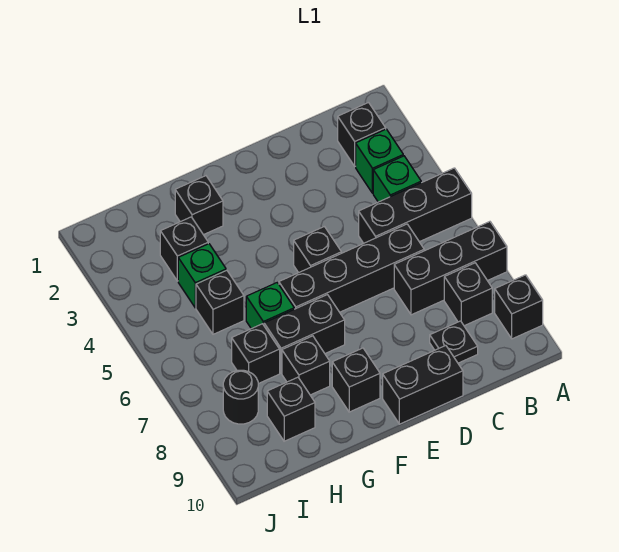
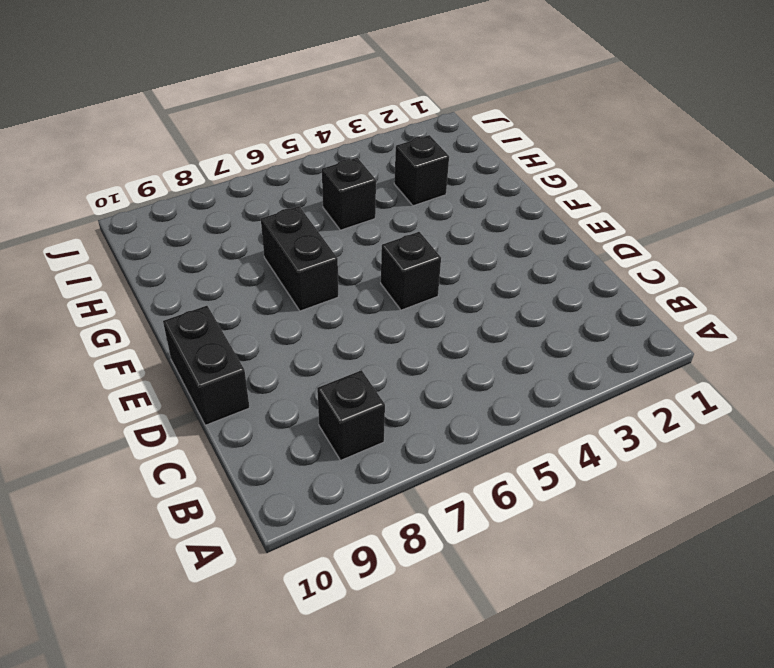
none -> black brick A5:C5 level 1
none -> black brick A7:C7 level 1
none -> black brick A9 level 1

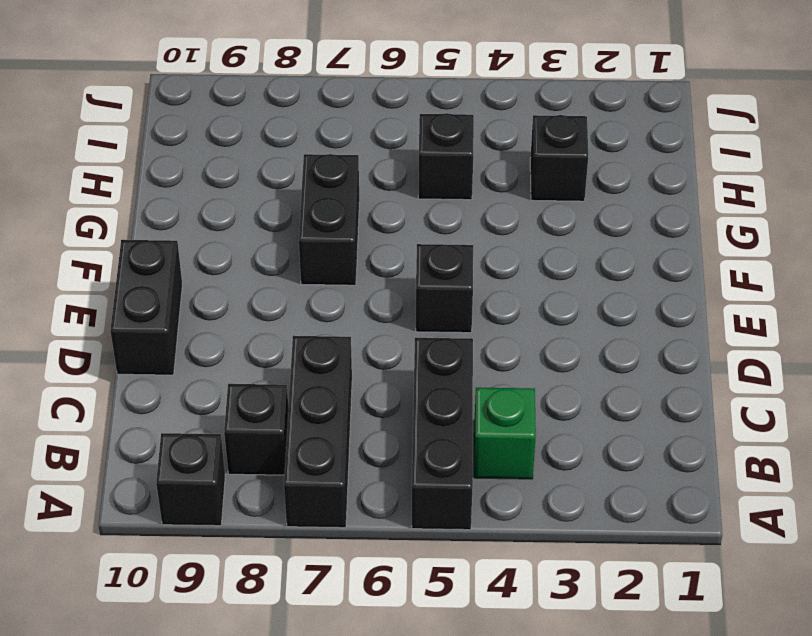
none -> black brick B2 level 1
none -> green brick B3 level 1
none -> black brick C6:F6 level 1

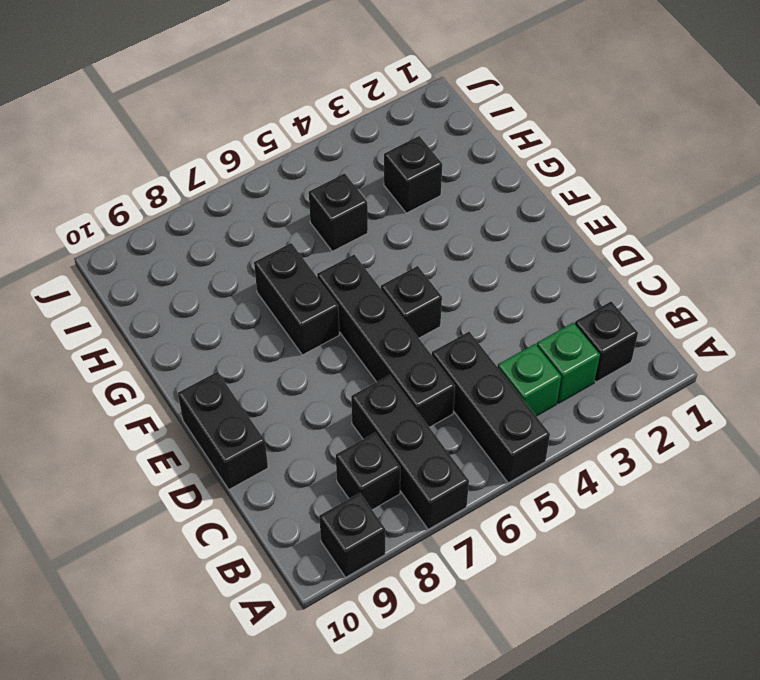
none -> black plate C9 level 1
none -> black brick F9 level 1
none -> black brick G2 level 1

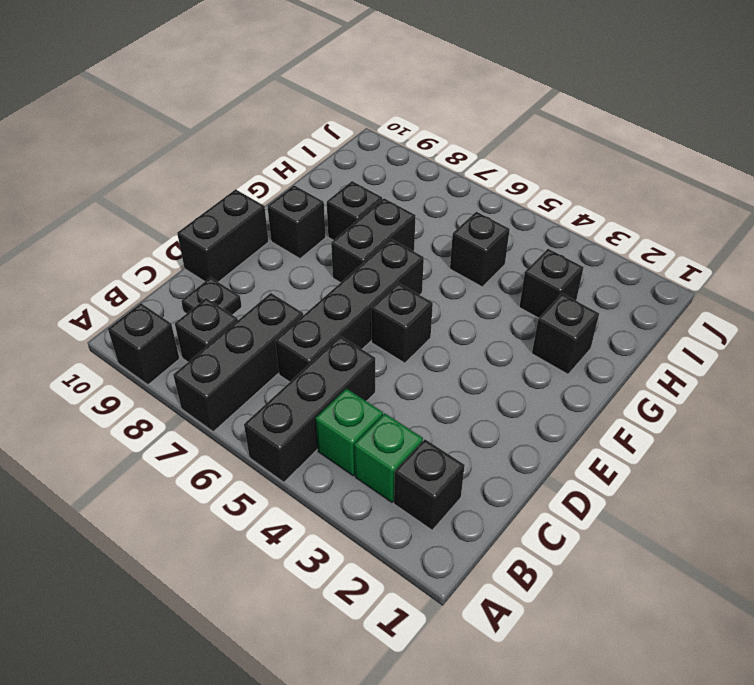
none -> green brick G6 level 1
none -> green brick H4 level 1
none -> black brick H7 level 1

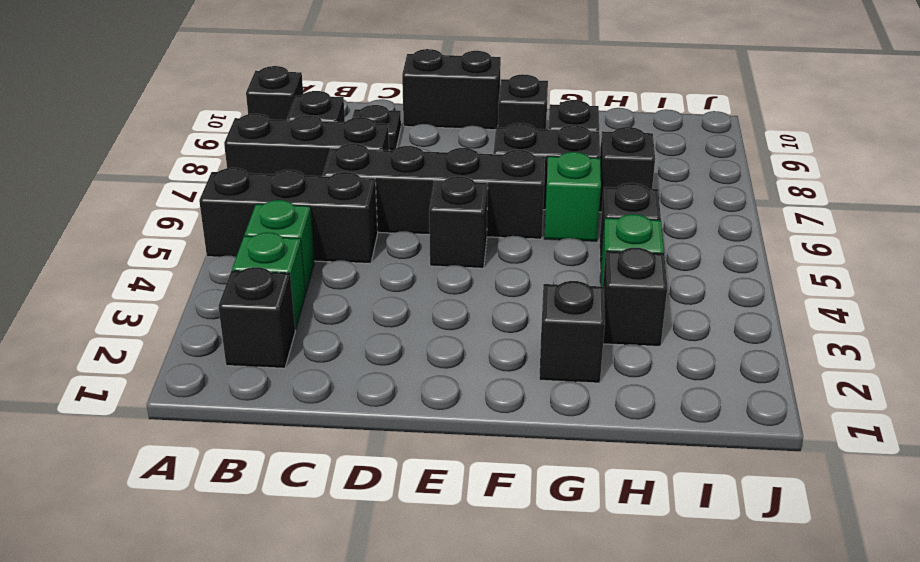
none -> black brick H9 level 1
none -> black round brick I8 level 1

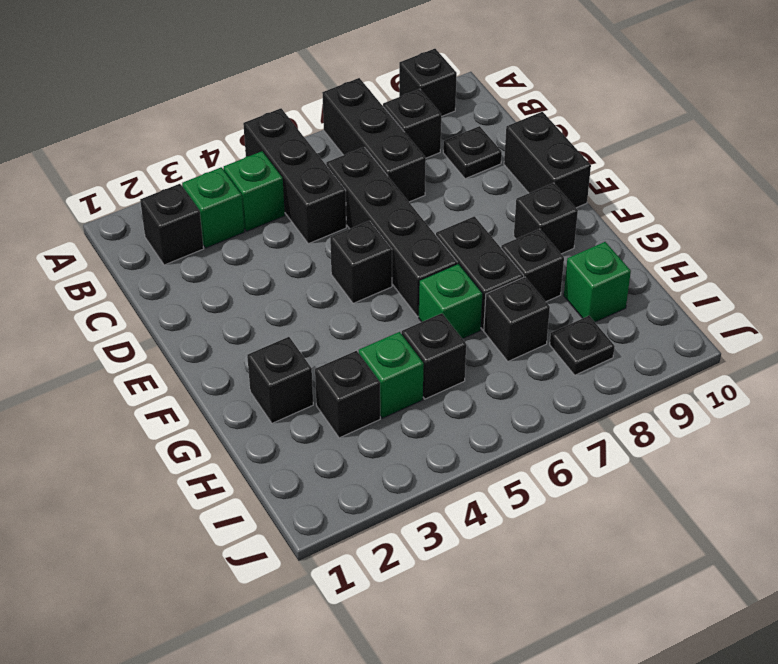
green brick H9 level 1 -> black brick H9 level 1
black plate I8 level 1 -> black round brick I8 level 1

